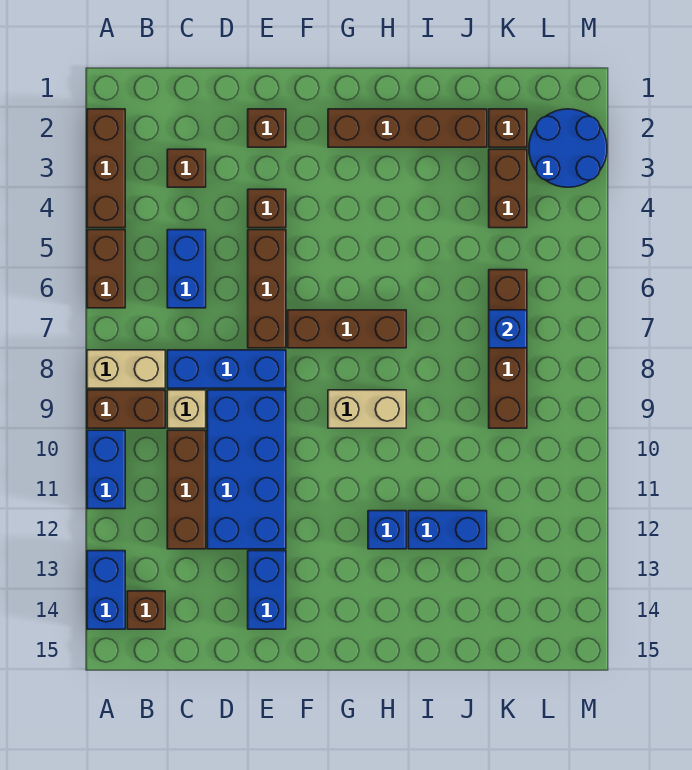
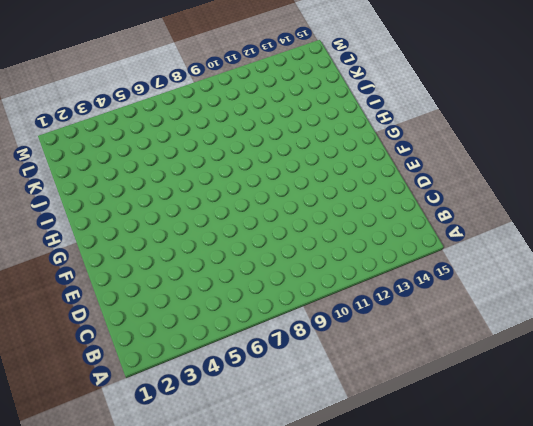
none -> brown brick A2:A4 level 1
none -> brown brick A5:A6 level 1
none -> tan brick A8:B8 level 1

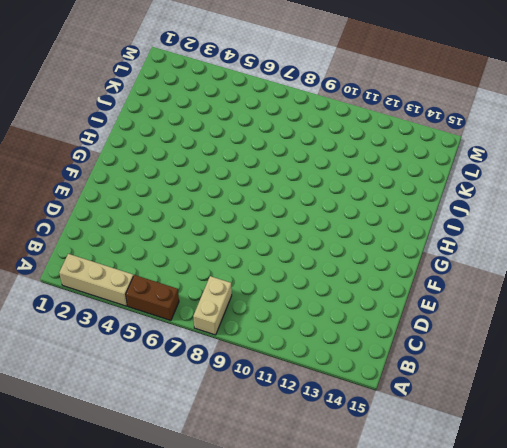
tan brick A2:A4 level 1 -> brown brick A2:A4 level 1
none -> brown brick A9:B9 level 1
none -> blue brick A10:A11 level 1
none -> blue brick A13:A14 level 1

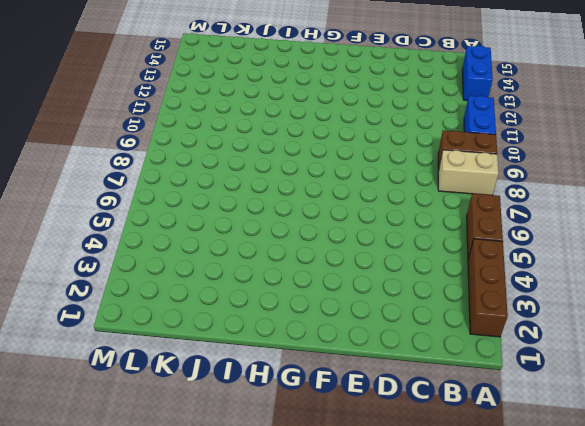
none -> brown brick B14 level 1
none -> brown brick C3 level 1
none -> blue brick C5:C6 level 1

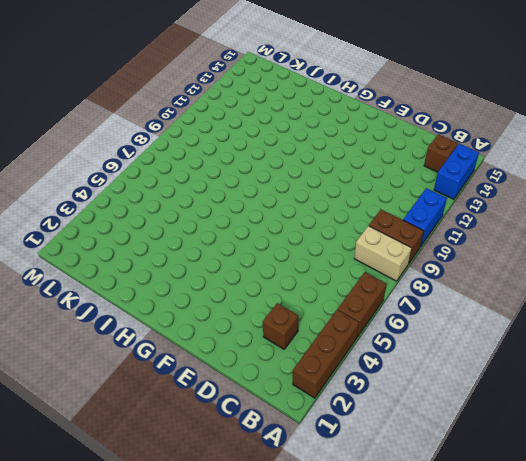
none -> blue brick C5:C6 level 1
none -> blue brick C8:E8 level 1
none -> tan brick C9 level 1

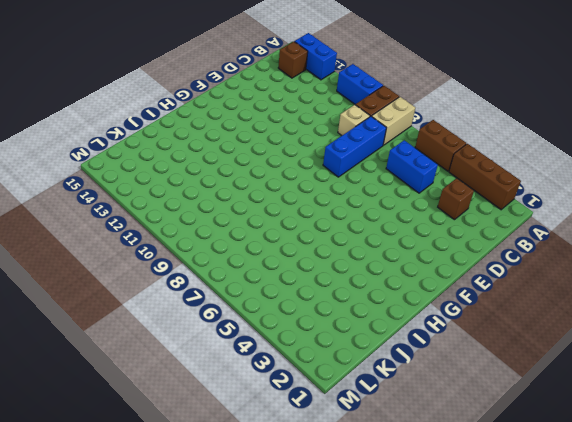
none -> brown brick C10:C12 level 1
none -> blue brick D9:E12 level 1
none -> brown brick E2 level 1

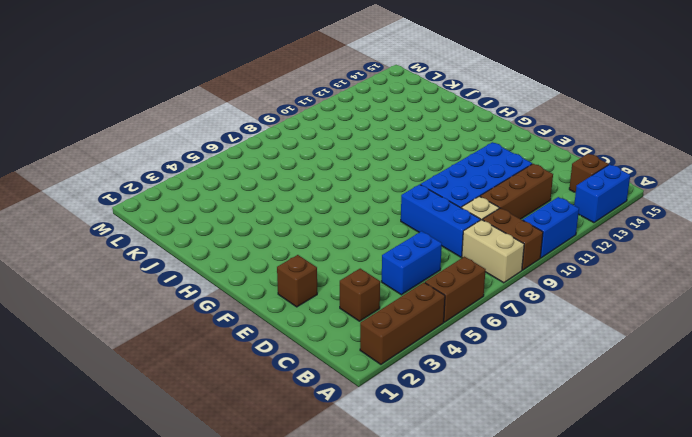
none -> brown brick E4 level 1
none -> brown brick E5:E7 level 1
none -> blue brick E13:E14 level 1

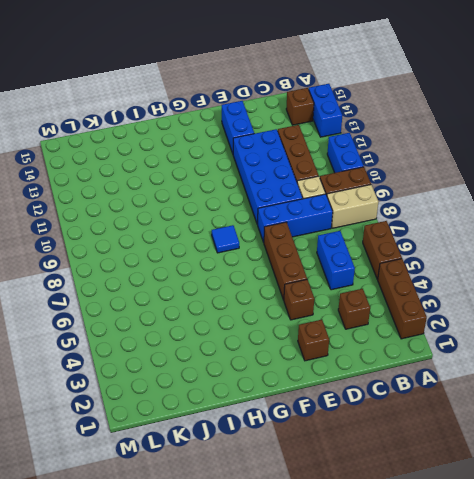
blue tile G8 level 1 -> none
none -> brown brick F7:H7 level 1
none -> brown brick G2:J2 level 1
none -> tan brick G9:H9 level 1

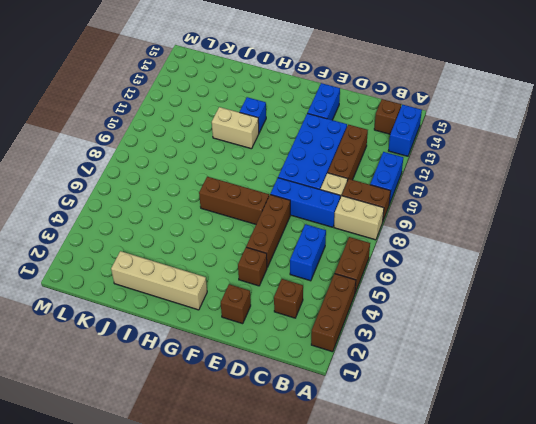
tan brick G2:J2 level 1 -> brown brick G2:J2 level 1
tan brick H11:I11 level 1 -> tan brick G9:H9 level 1
none -> blue brick I12:J12 level 1
none -> brown brick K2 level 1
none -> brown brick K3:K4 level 1

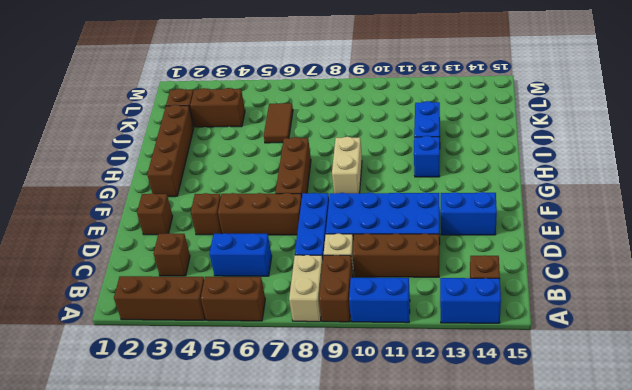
brown tile J6:K6 level 1 -> brown brick K6:K9 level 1
none -> blue round brick L2:M3 level 1
none -> blue brick K7 level 2

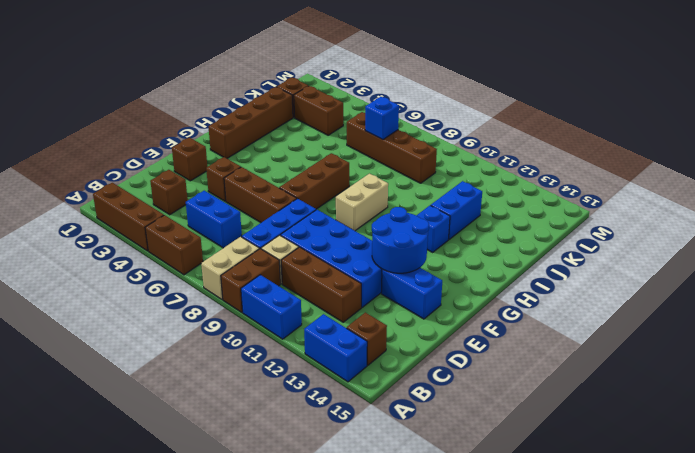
blue round brick E12:F13 level 2 -> blue round brick L2:M3 level 1

